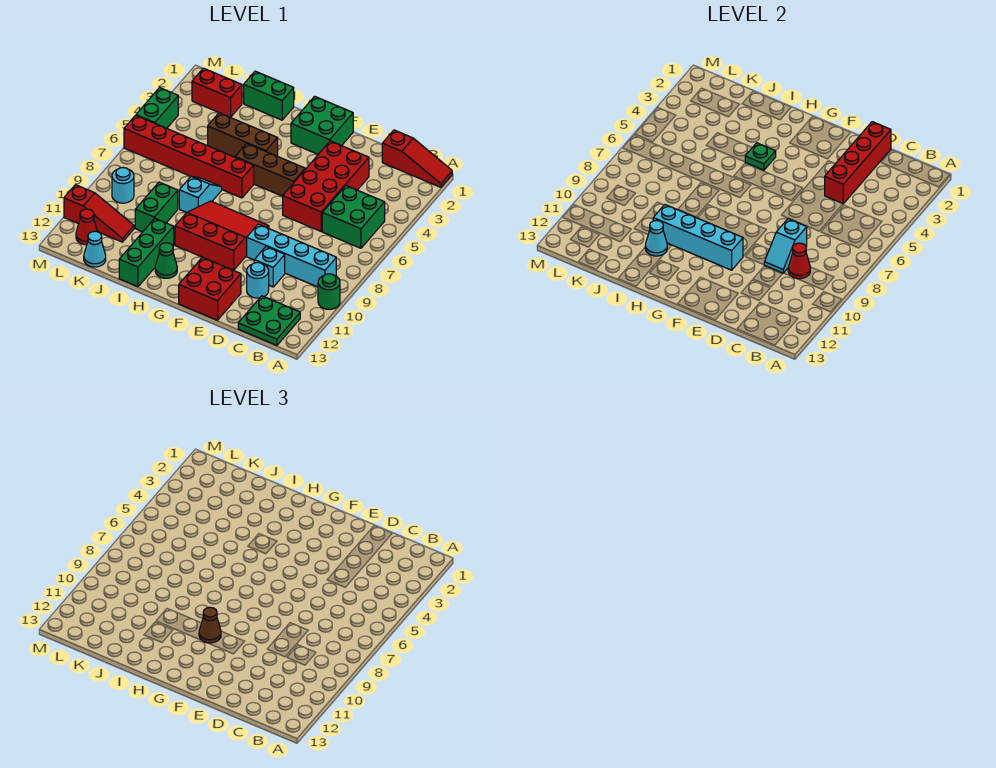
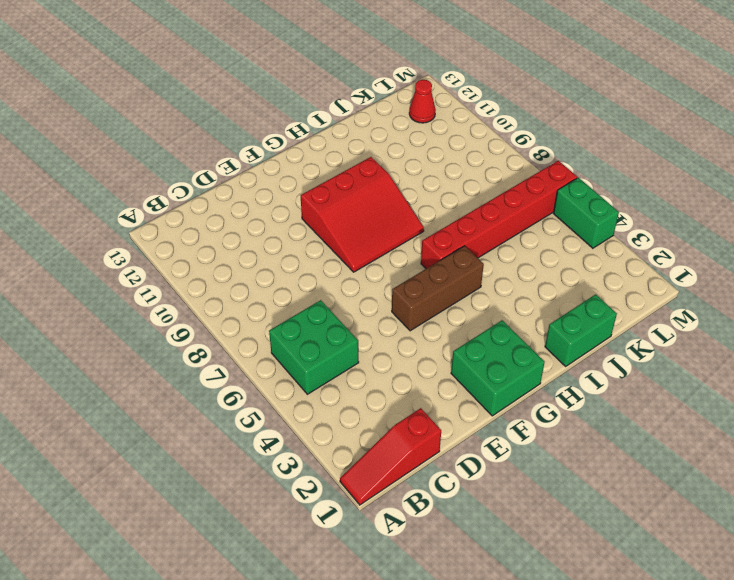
none -> green round brick A10 level 1
none -> cyan brick B9:E9 level 1
none -> green plate B12:C13 level 1
none -> red brick D3:E6 level 1

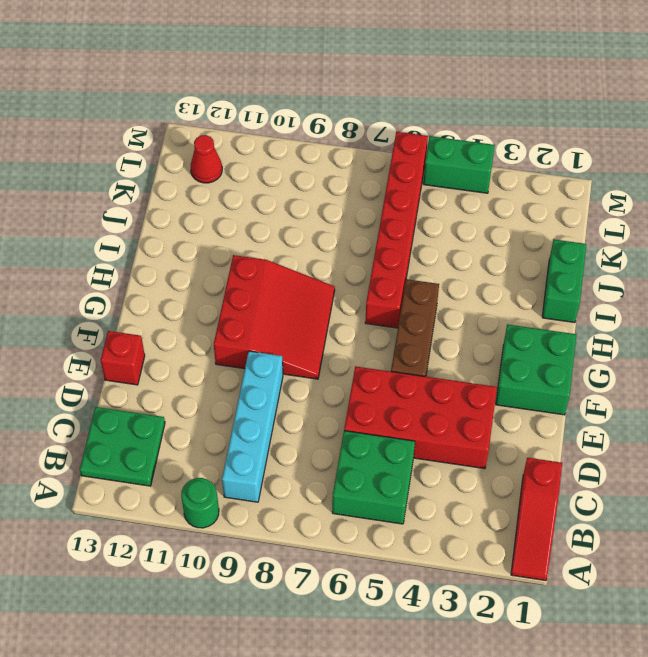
red brick E13 level 1 -> red brick E12:F13 level 1
none -> cyan brick D10 level 1
none -> cyan round brick D11 level 1
none -> brown brick H4:J4 level 1
none -> green cone H12 level 1

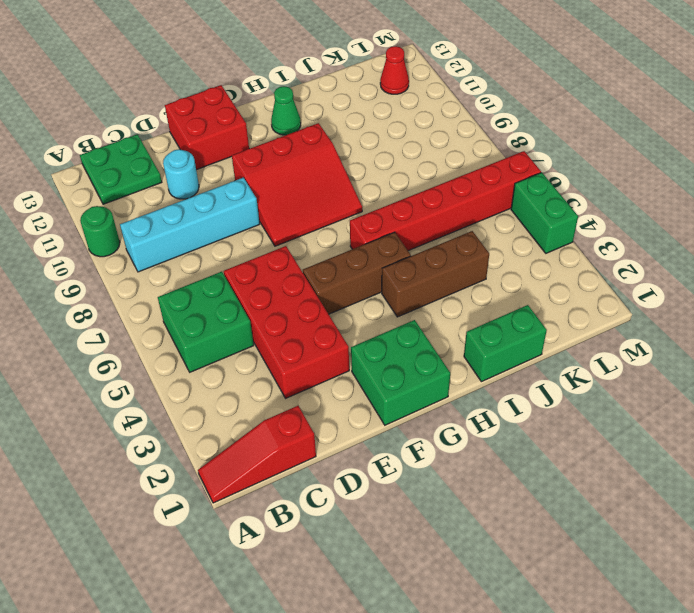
none -> cyan brick D10 level 1
none -> cyan slope I7:I8 level 1 top 8
none -> green brick I11:I13 level 1
none -> green brick J9:J10 level 1

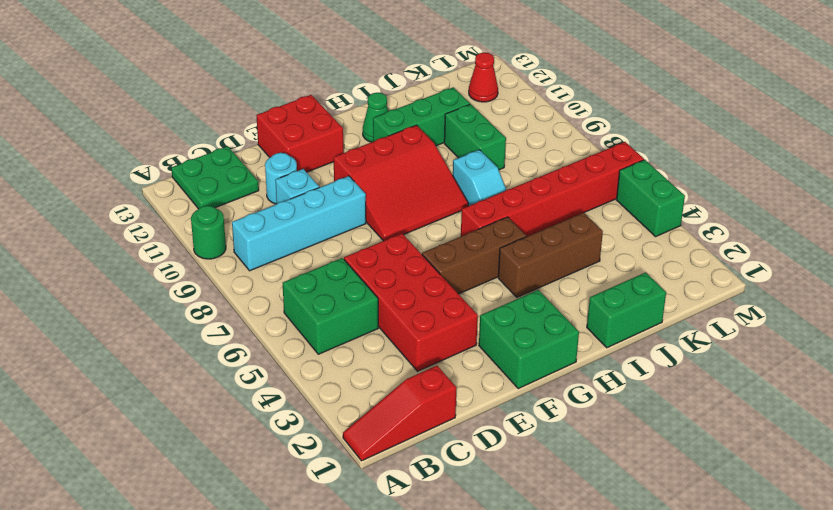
green brick H11:J11 level 1 -> green brick I11:I13 level 1
none -> red brick K2:L2 level 1
none -> red slope K11:M11 level 1 top M
none -> cyan cone K13 level 1
none -> cyan round brick L9 level 1

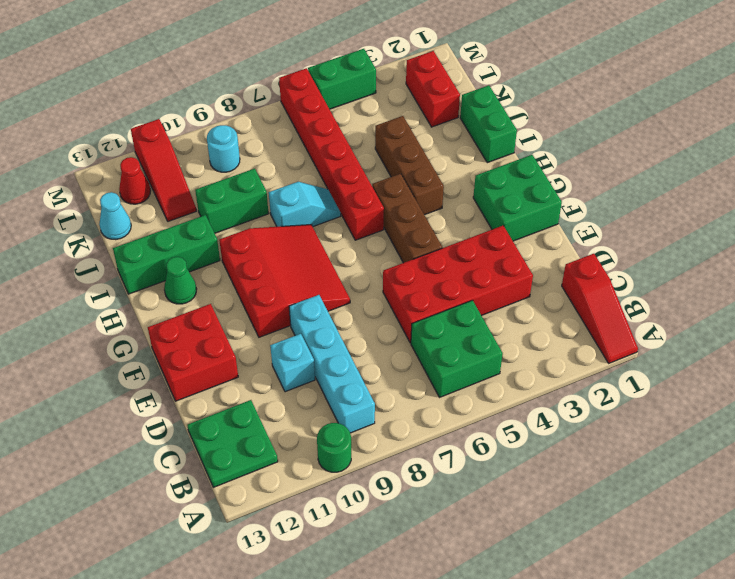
none -> cyan round brick D11 level 1
none -> red cone C9 level 2
none -> red brick D1:D4 level 2
none -> cyan slope D8:D9 level 2 top 8

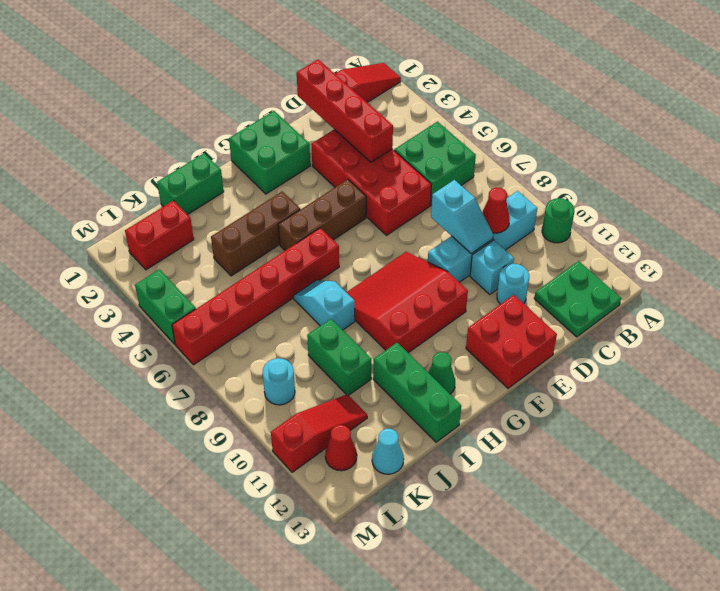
none -> cyan brick F10:I10 level 2
none -> green plate H4 level 2
none -> cyan cone I11 level 2
none -> brown cone G10 level 3

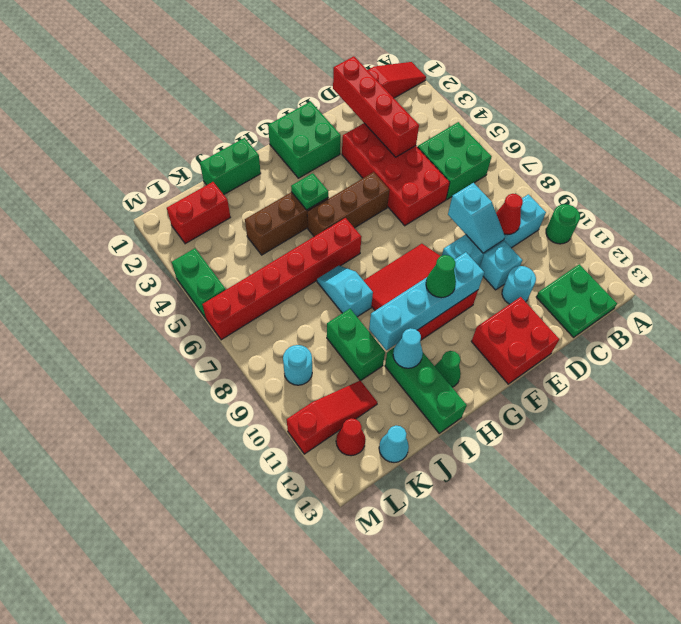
green cone G10 level 3 -> brown cone G10 level 3

